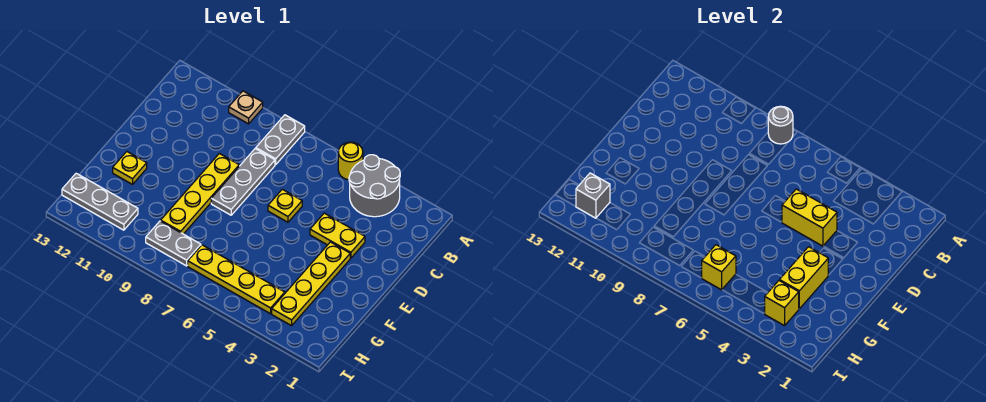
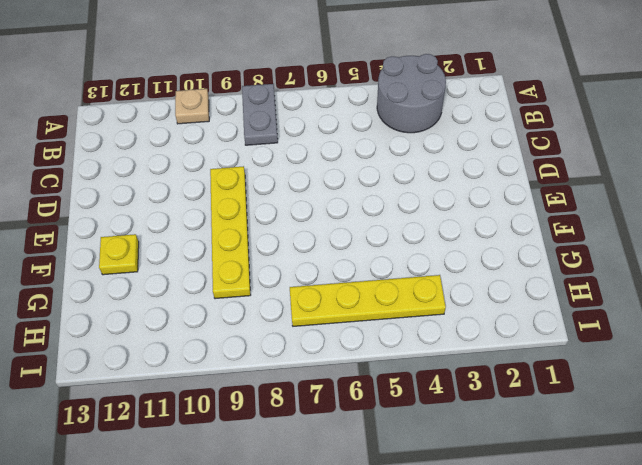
none -> yellow round brick A5 level 1
none -> grey plate C8:E8 level 1
none -> yellow plate D3:D4 level 1

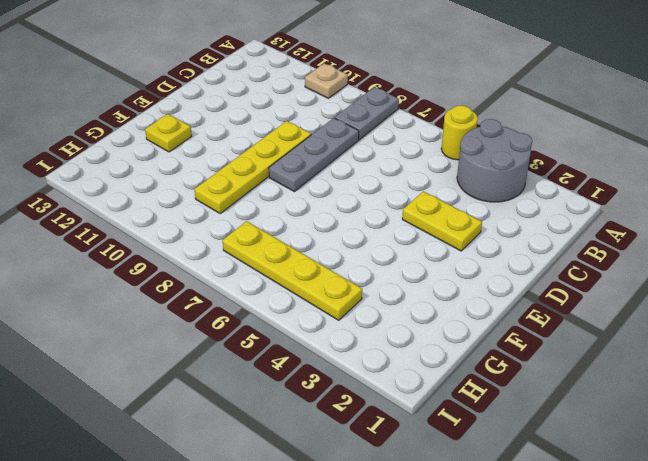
none -> yellow plate D6 level 1
none -> yellow plate E3:H3 level 1
none -> grey plate H8:H9 level 1

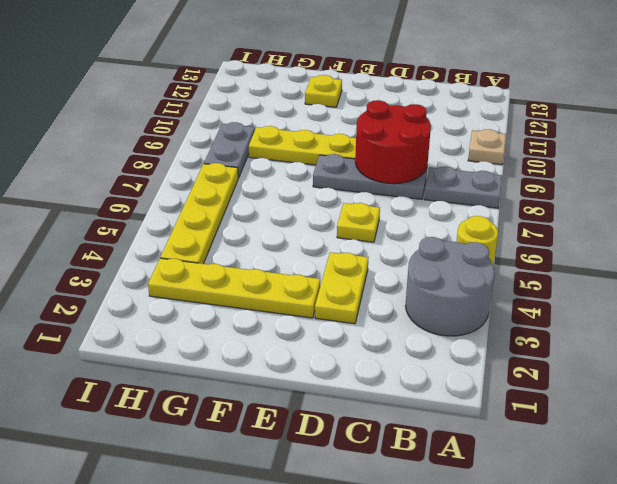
red round brick C8:D9 level 2 -> none
none -> grey plate H11:H13 level 1
none -> grey round brick A8 level 2
none -> yellow brick D4:D5 level 2

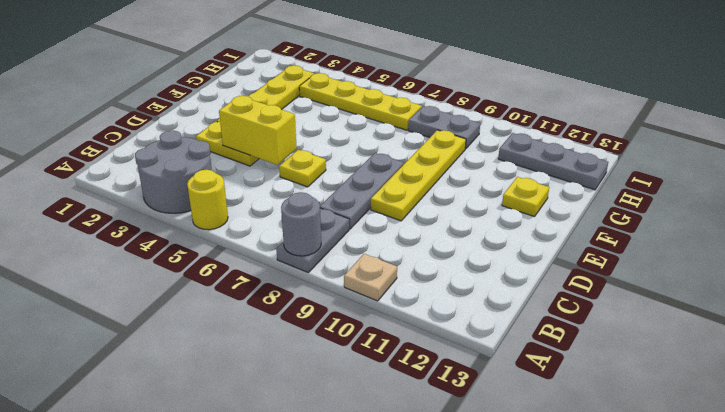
none -> yellow brick F3:G3 level 2
none -> yellow brick H3 level 2
none -> yellow brick H6 level 2

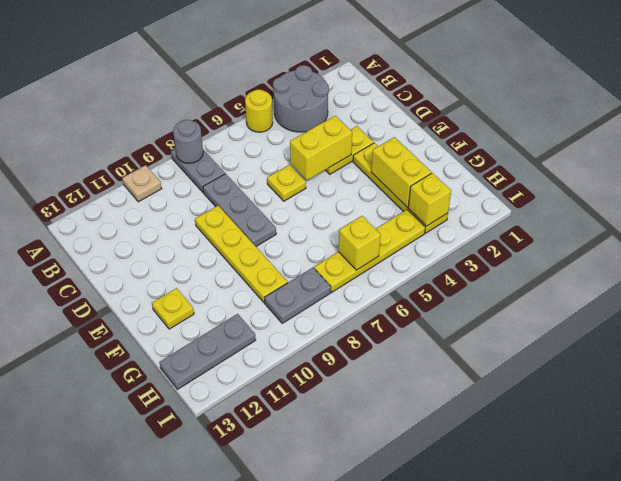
none -> grey brick H12 level 2

